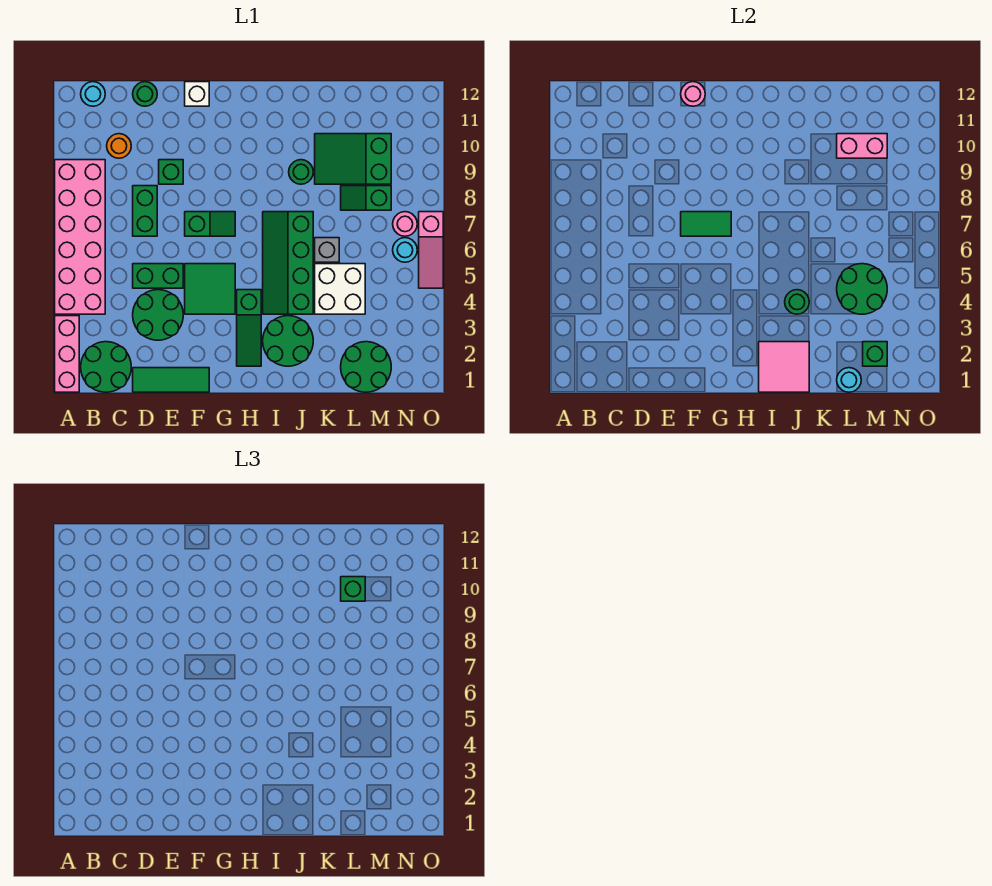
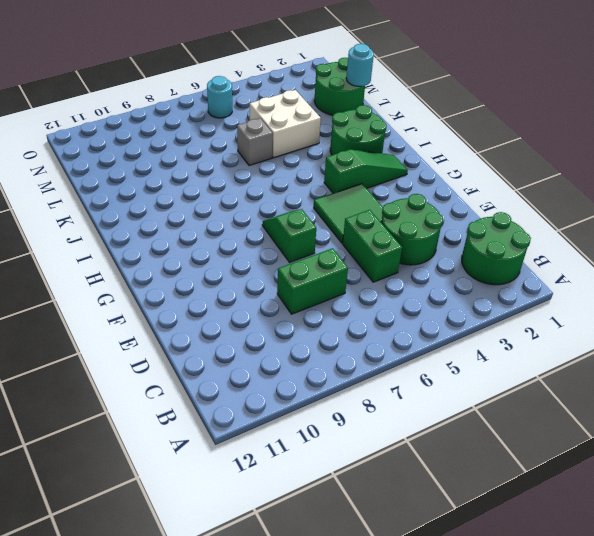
none -> pink brick A1:A3 level 1
none -> pink brick A4:B9 level 1
none -> cyan round brick B12 level 1
none -> orange round brick C10 level 1

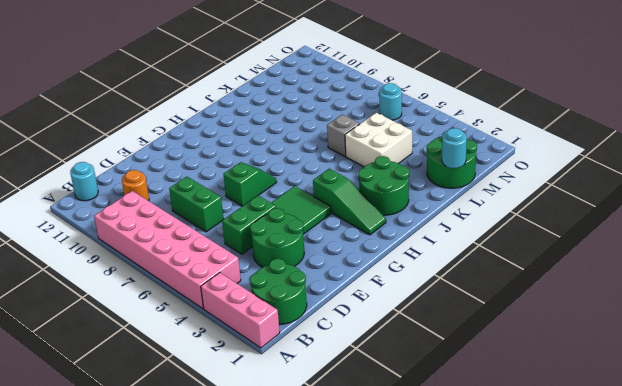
none -> green tile D1:F1 level 1
none -> green round brick D12 level 1
none -> green brick E9 level 1
none -> white brick F12 level 1

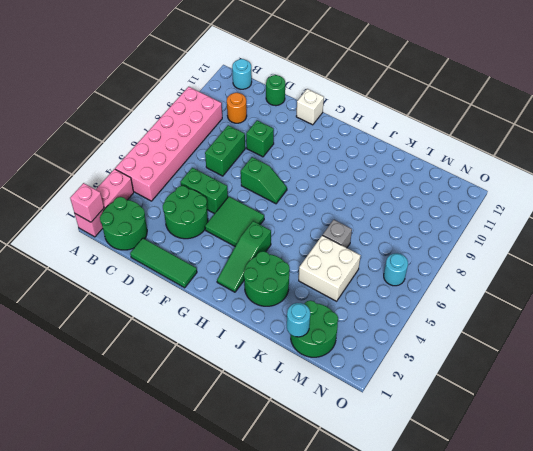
pink brick A1 level 2 -> none
none -> green slope I4:J7 level 1 top J
none -> green round brick J9 level 1
none -> green slope K9:M10 level 1 top M
none -> green slope L8:M8 level 1 top M

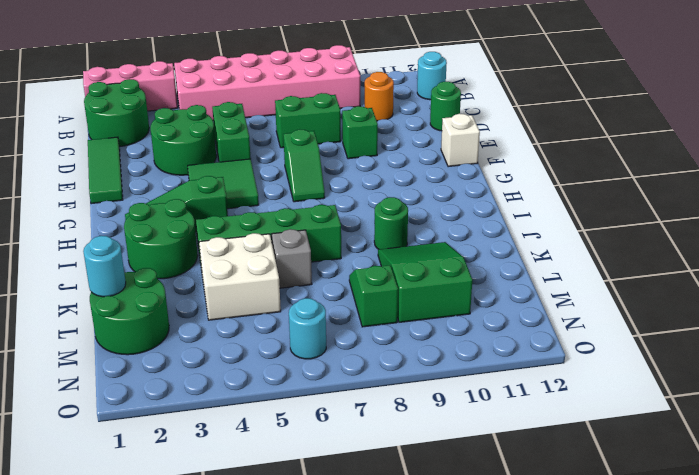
none -> pink round brick N7 level 1
none -> pink slope O5:O7 level 1 top 7
none -> green tile F7:G7 level 2
none -> pink round brick F12 level 2

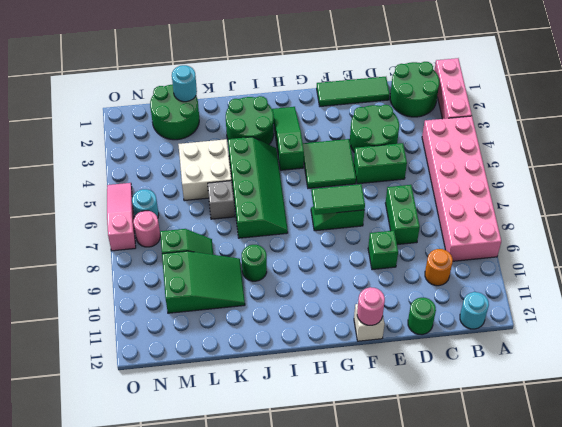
none -> pink tile I1:J2 level 2
none -> green round brick J4 level 2
none -> green round brick L4:M5 level 2
none -> pink brick L10:M10 level 2

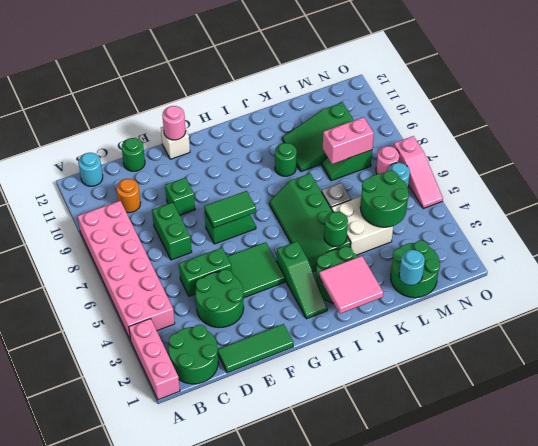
pink brick L8:M8 level 2 -> pink brick L10:M10 level 2
none -> green brick M2 level 2
none -> green brick L10 level 3

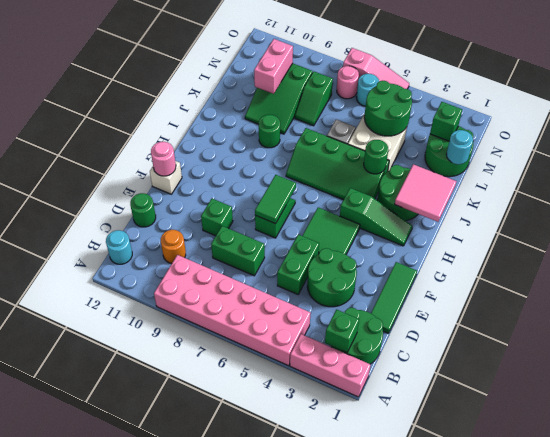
green brick B2 level 2 -> green brick L10 level 3

